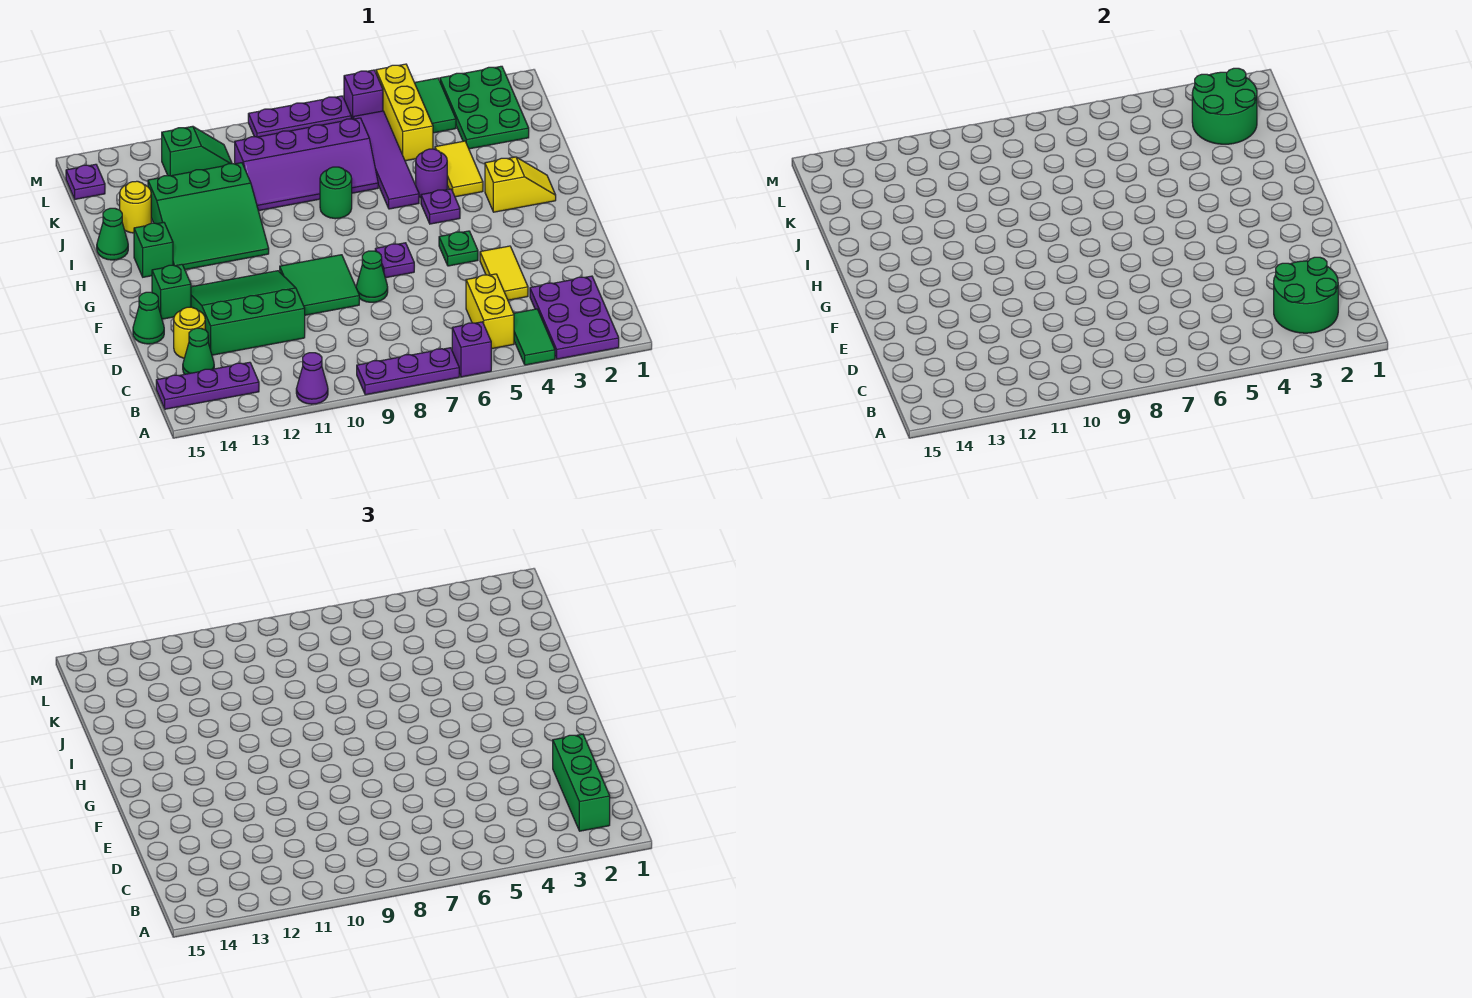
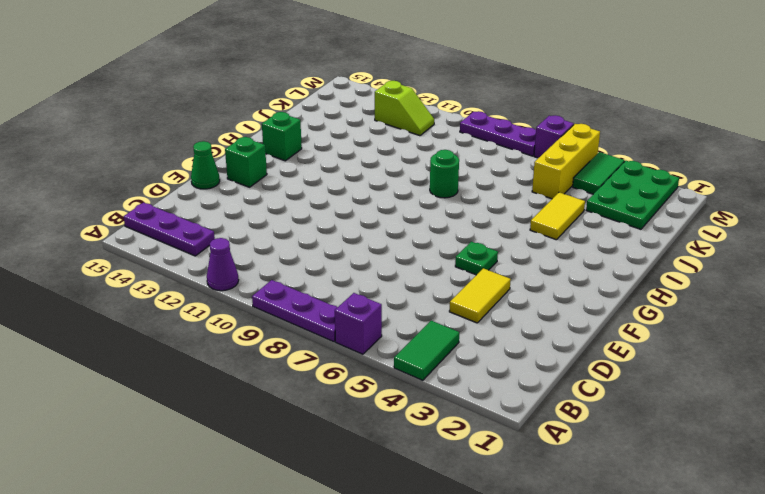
lime slope L11:L12 level 1 top 12 -> green slope L11:L12 level 1 top 12
none -> purple plate A2:C3 level 1
none -> yellow brick B5:C5 level 1
none -> green cone C14 level 1
none -> green slope D11:F13 level 1 top D

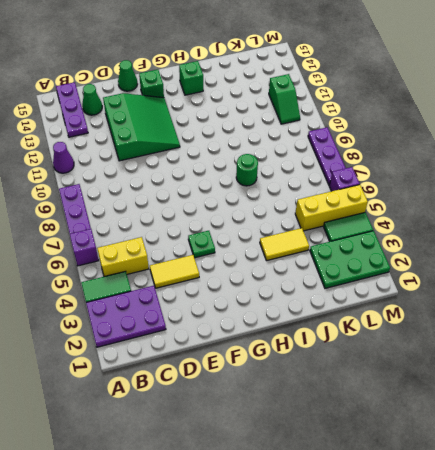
none -> yellow round brick D14 level 1
none -> green cone E8 level 1
none -> green tile E9:F10 level 1
none -> purple plate F7 level 1

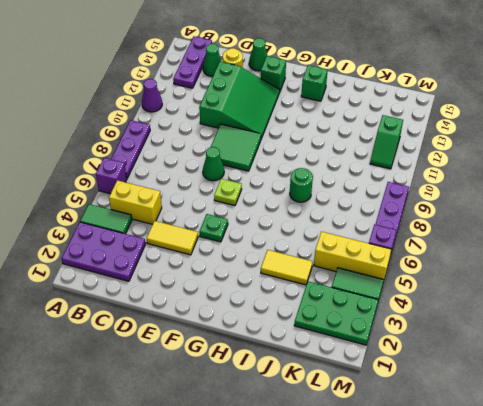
lime plate F7 level 1 -> purple plate F7 level 1
none -> yellow slope H2:H3 level 1 top 3
none -> purple plate H5 level 1
none -> green slope H11:J13 level 1 top J
none -> purple round brick I5 level 1

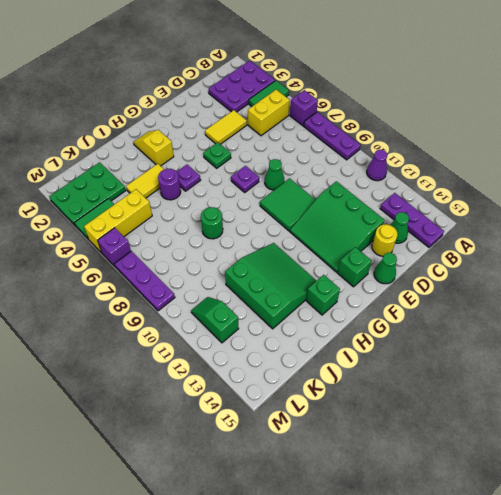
none -> purple tile I6:L6 level 1
none -> green cone I15 level 1
none -> purple slope J7:K10 level 1 top K
none -> yellow round brick J14 level 1

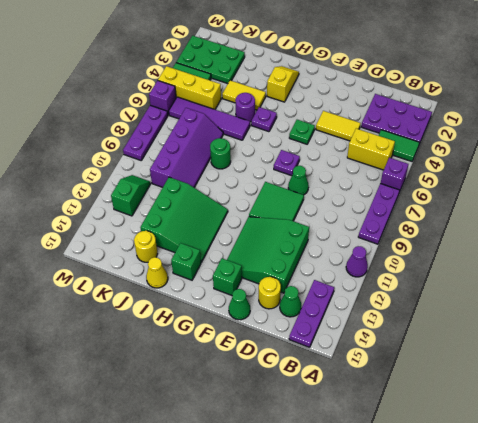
yellow cone I15 level 1 -> green cone I15 level 1
none -> purple plate L15 level 1
none -> green round brick B2:C3 level 2
none -> green round brick K2:L3 level 2
none -> green brick B2:D2 level 3

